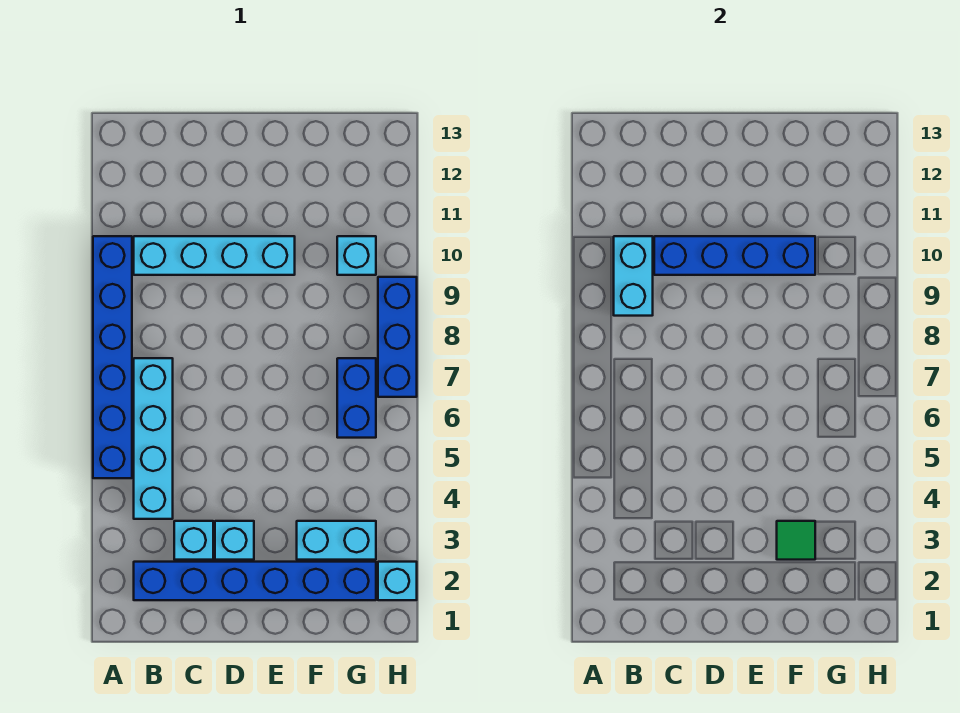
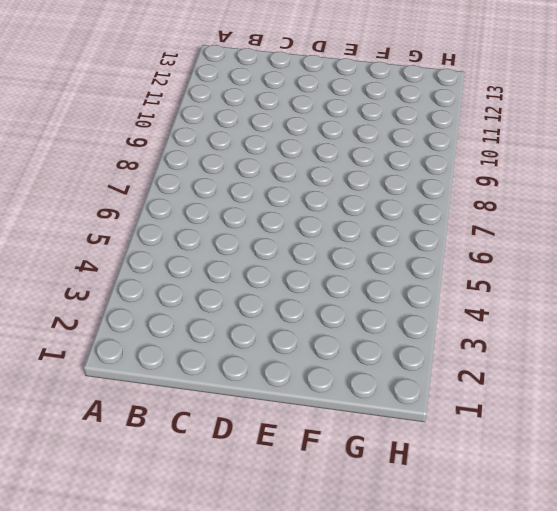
none -> blue brick A5:A10 level 1
none -> blue brick B2:G2 level 1
none -> cyan brick B4:B7 level 1

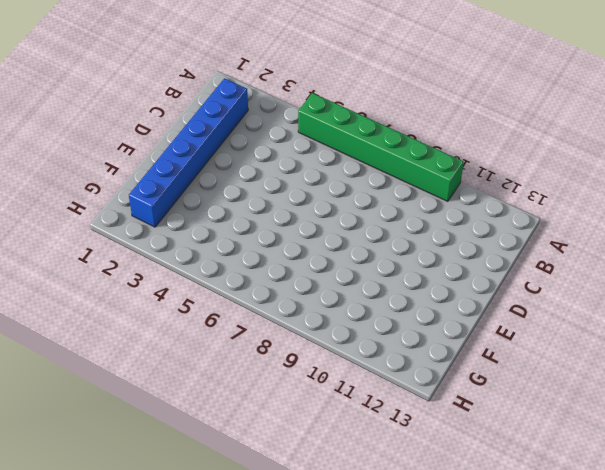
green brick A5:A10 level 1 -> blue brick A5:A10 level 1
none -> cyan brick B4:B7 level 1
none -> cyan brick B10:E10 level 1
none -> cyan brick C3 level 1

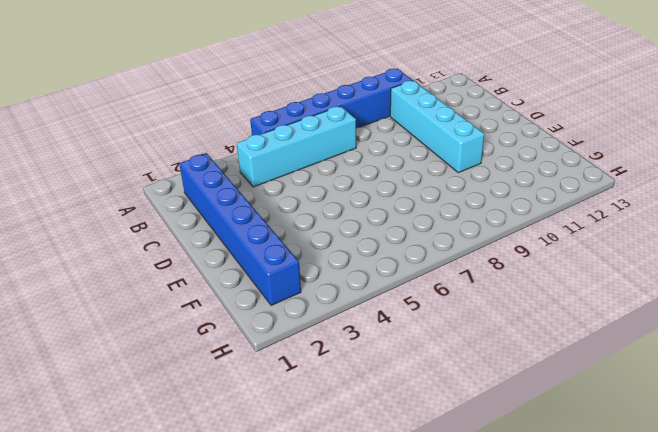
none -> cyan brick C3 level 1
none -> cyan brick D3 level 1
none -> cyan brick F3:G3 level 1

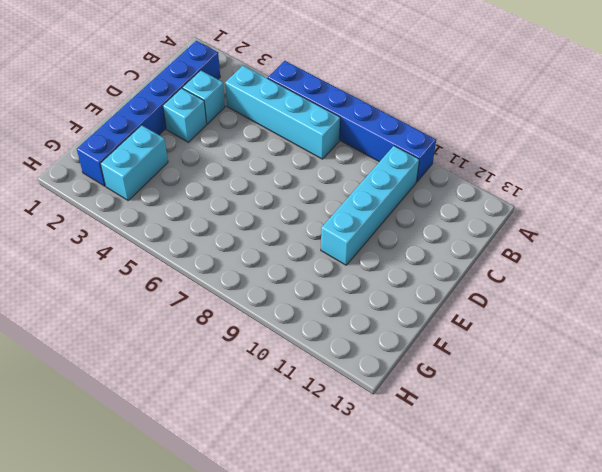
none -> blue brick G6:G7 level 1
none -> cyan brick G10 level 1
none -> cyan brick H2 level 1

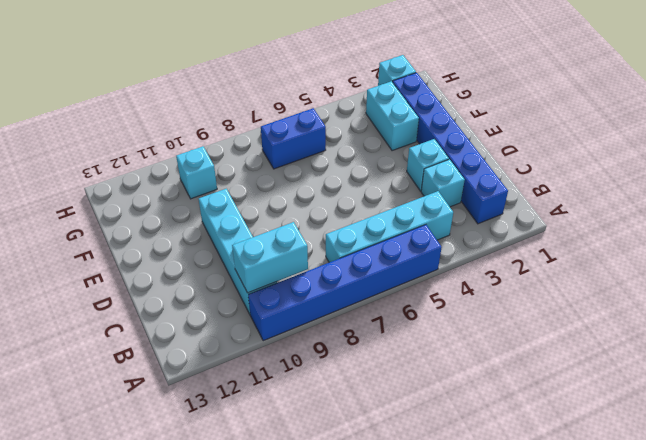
none -> blue brick H7:H9 level 1
none -> blue brick C10:F10 level 2
none -> green tile F3 level 2

